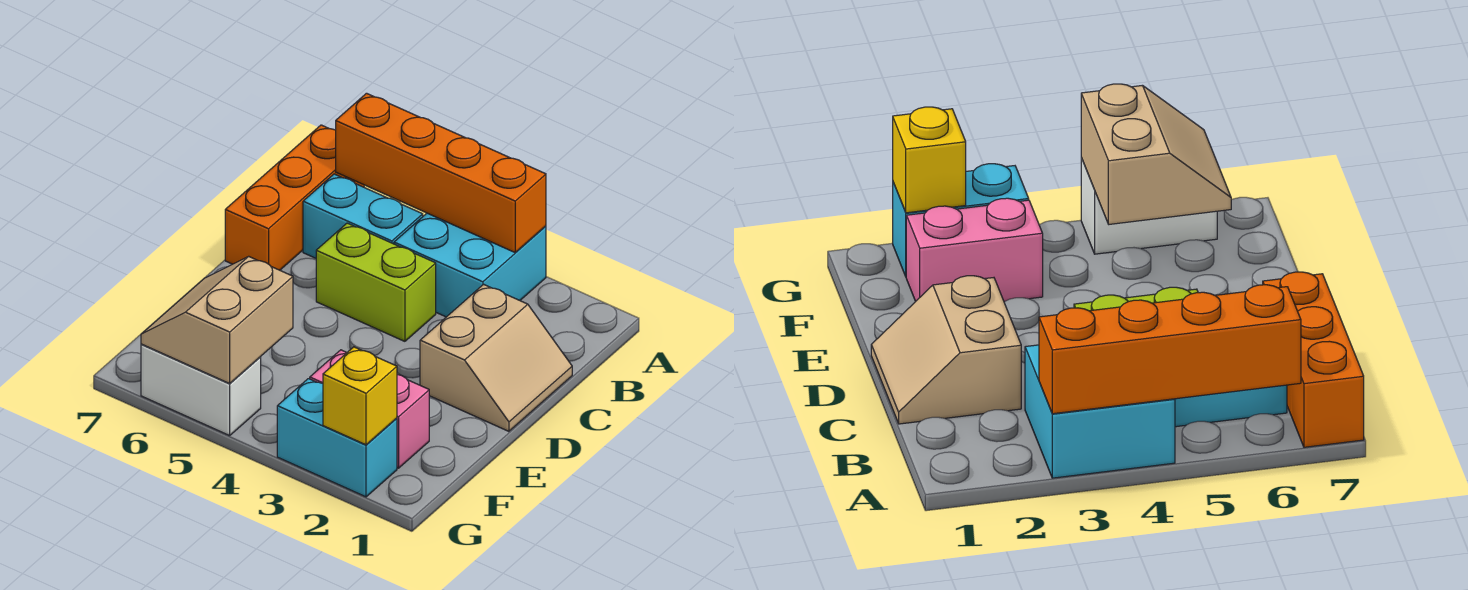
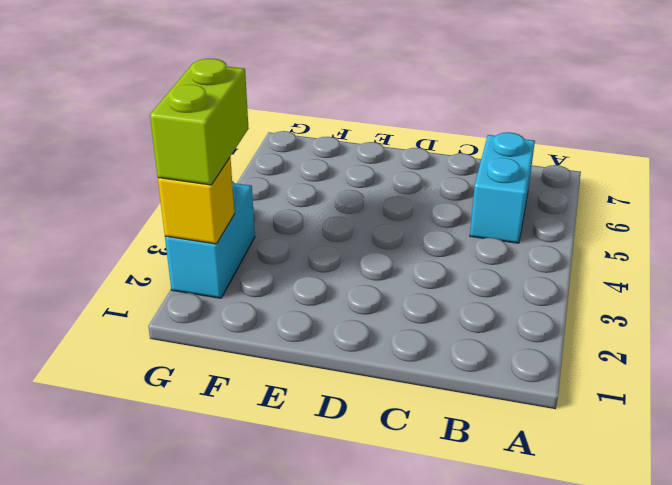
lime brick G2:G3 level 3 -> lime brick C4:C5 level 1
none -> cyan brick A3:B4 level 1
none -> orange brick A7:C7 level 1

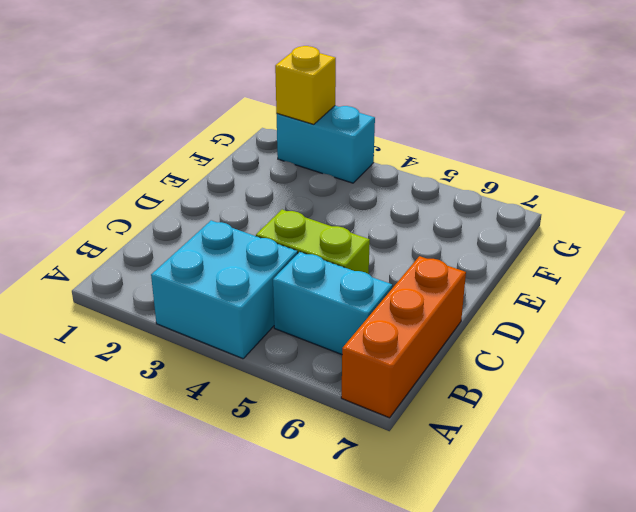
none -> tan slope C1:D2 level 1 top 2
none -> pink brick F2:F3 level 1

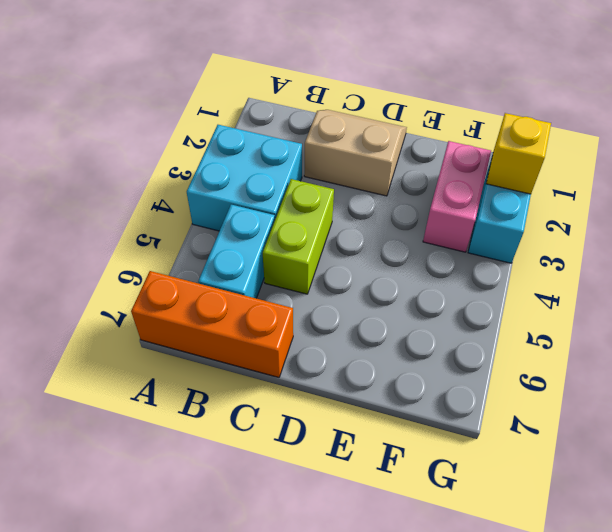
none -> white brick G5:G6 level 1
none -> orange brick A3:A6 level 2

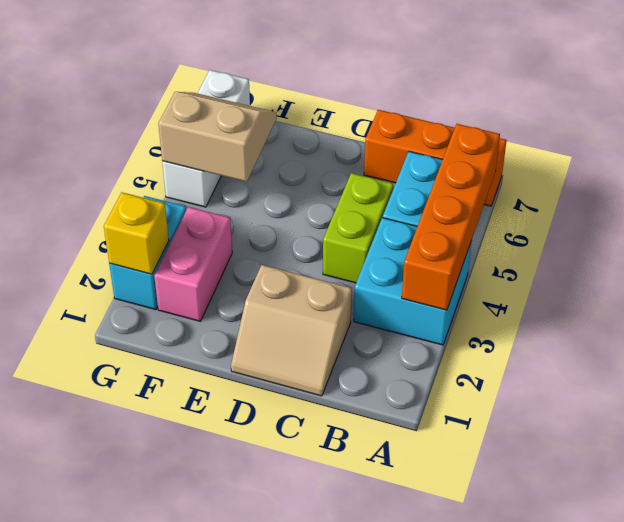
white brick G5:G7 level 1 -> white brick G5:G6 level 1

